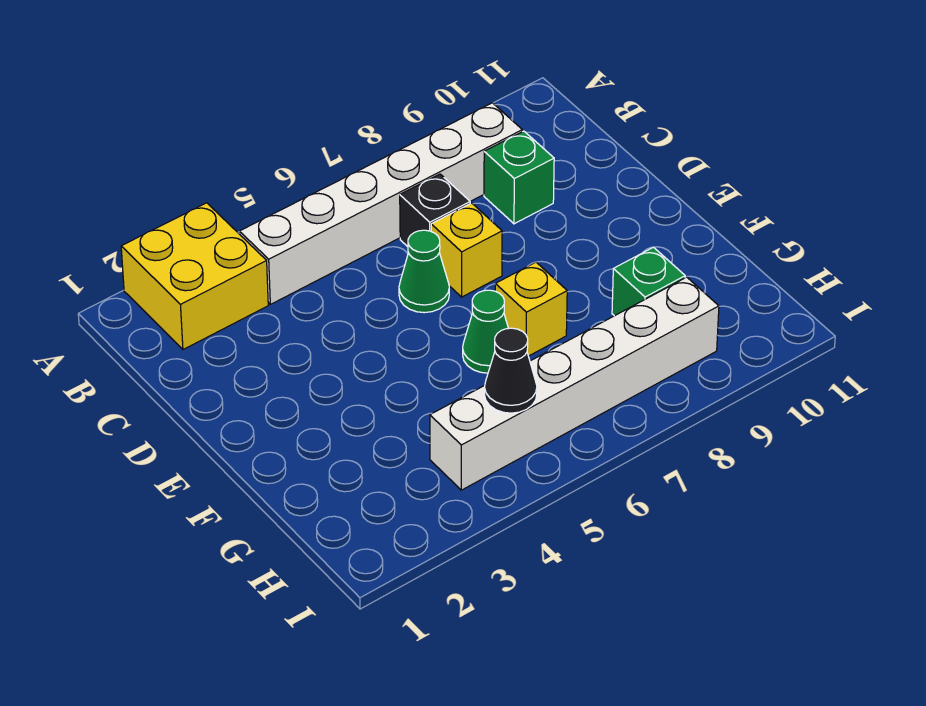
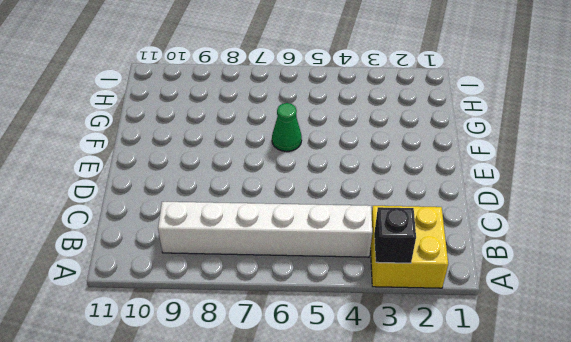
black brick A3 level 2 -> black brick C7 level 1
none -> green brick C9 level 1
none -> green cone D6 level 1

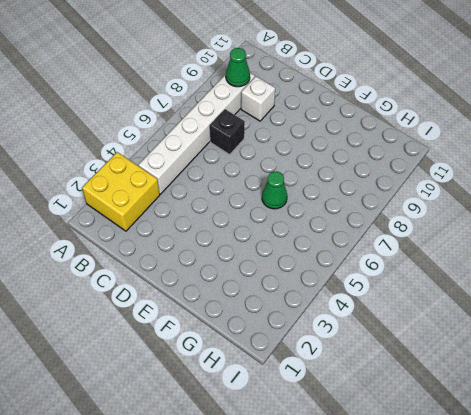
green cone B9 level 2 -> green cone D6 level 1
white brick C9 level 1 -> green brick C9 level 1
none -> yellow brick D7 level 1
none -> yellow brick F7 level 1

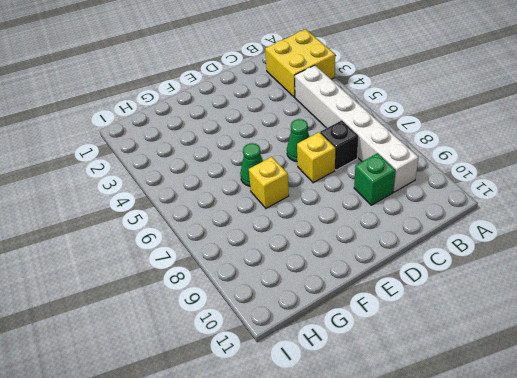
none -> green brick G9 level 1
none -> white brick H4:H9 level 1

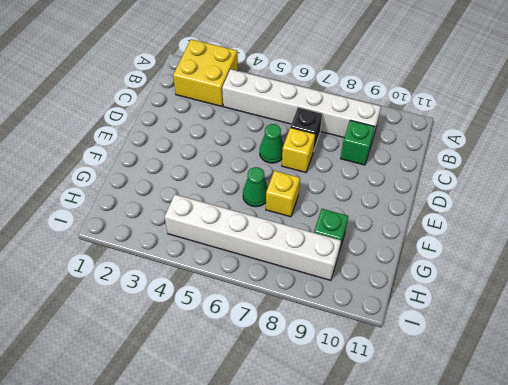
none -> black cone H5 level 2

